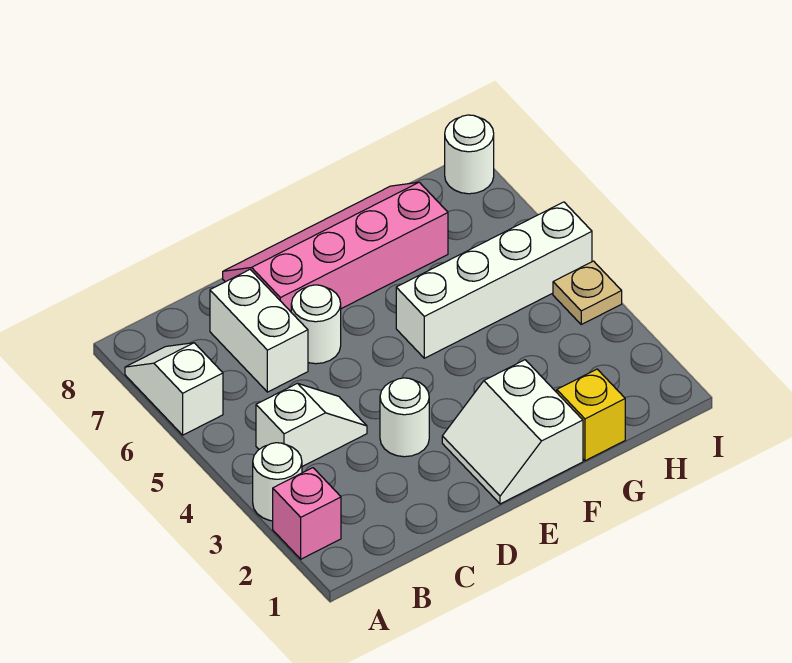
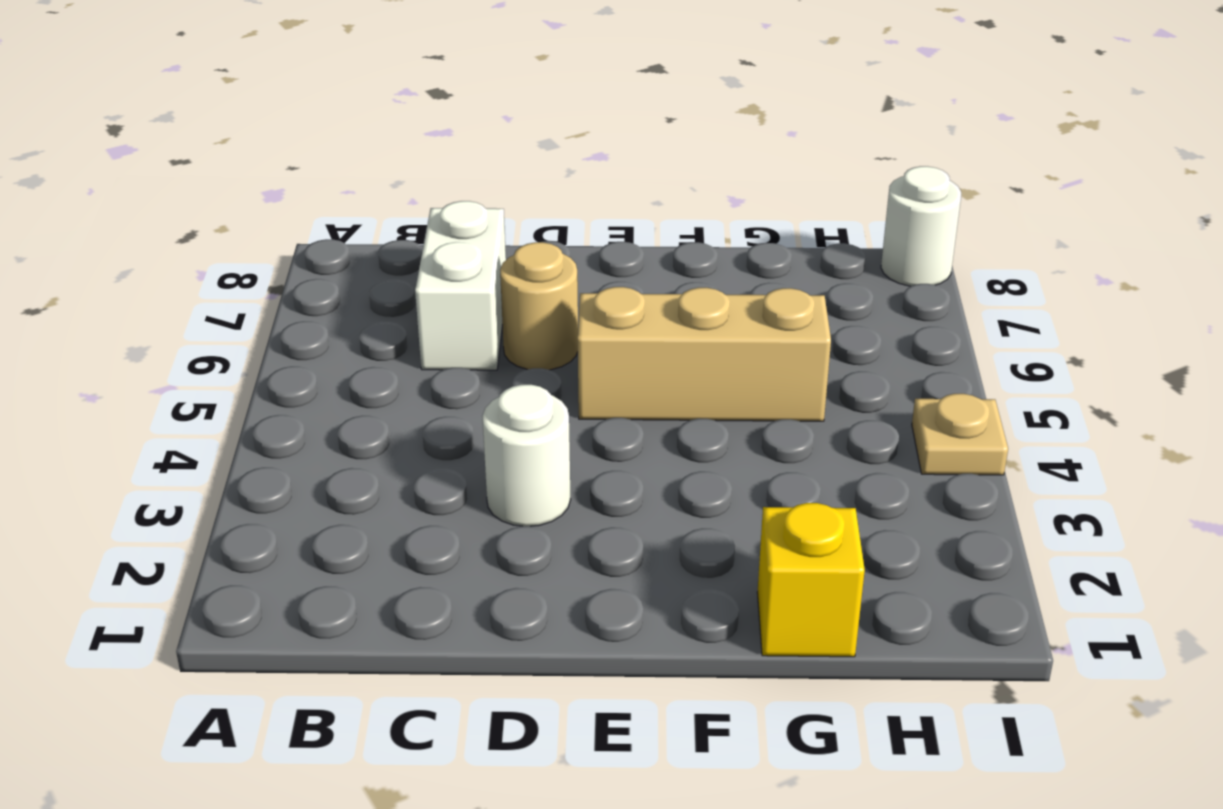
tan round brick D6 level 1 -> white round brick D6 level 1
tan brick E5:G5 level 1 -> white brick F5:I5 level 1
none -> pink brick A2 level 1
none -> white round brick A3 level 1
none -> white slope A6:A7 level 1 top 6

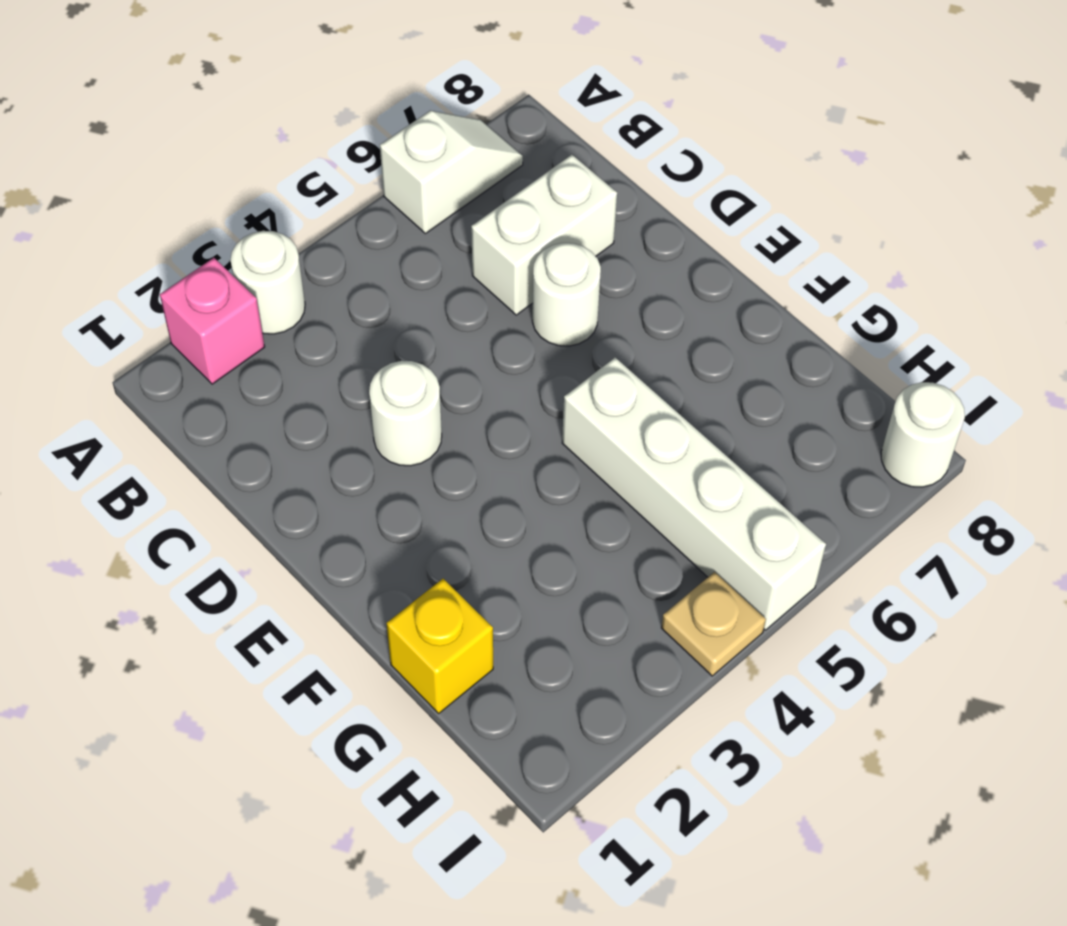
none -> white slope B4:C4 level 1 top B
none -> pink slope D7:G8 level 1 top 7
none -> white slope E1:F2 level 1 top F

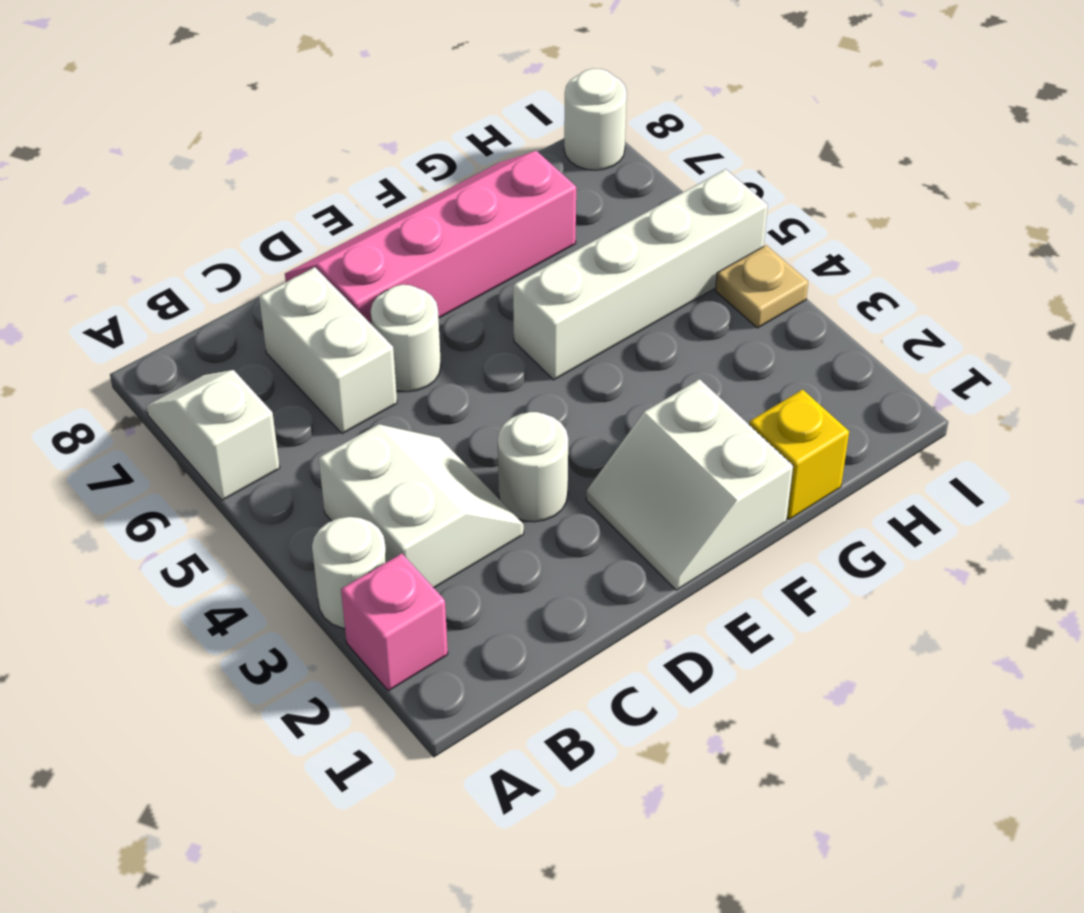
white slope B3:C4 level 1 top B -> white slope B4:C4 level 1 top B

